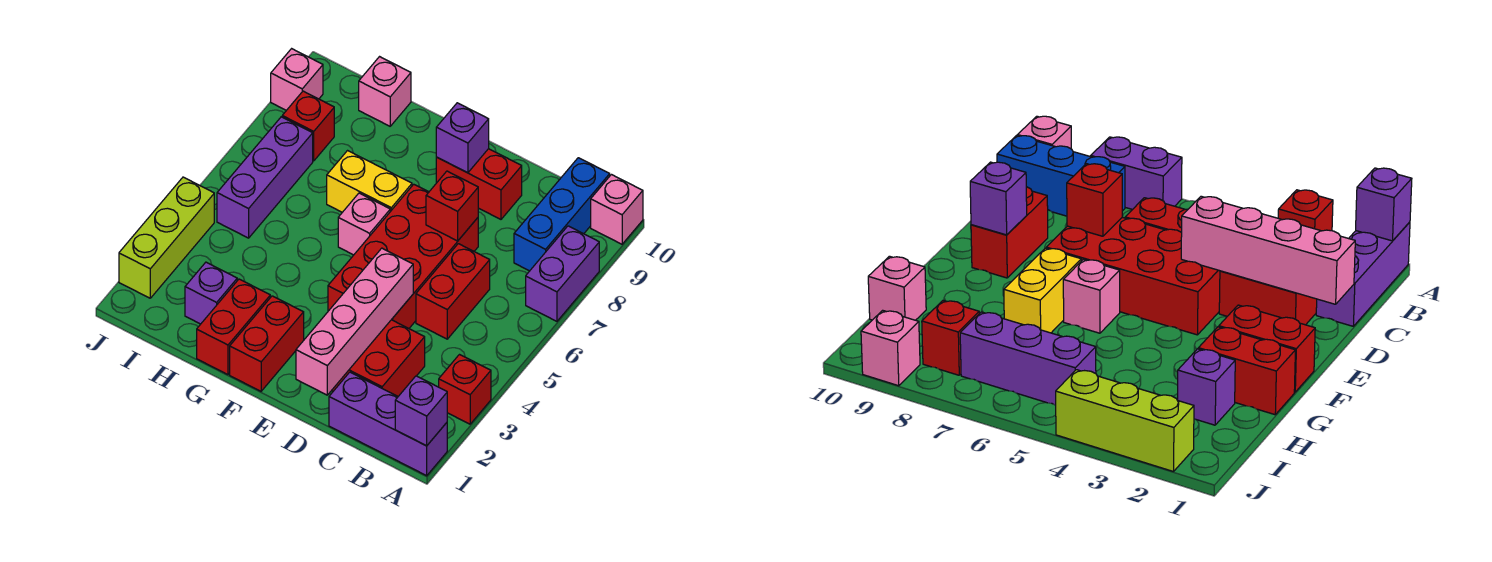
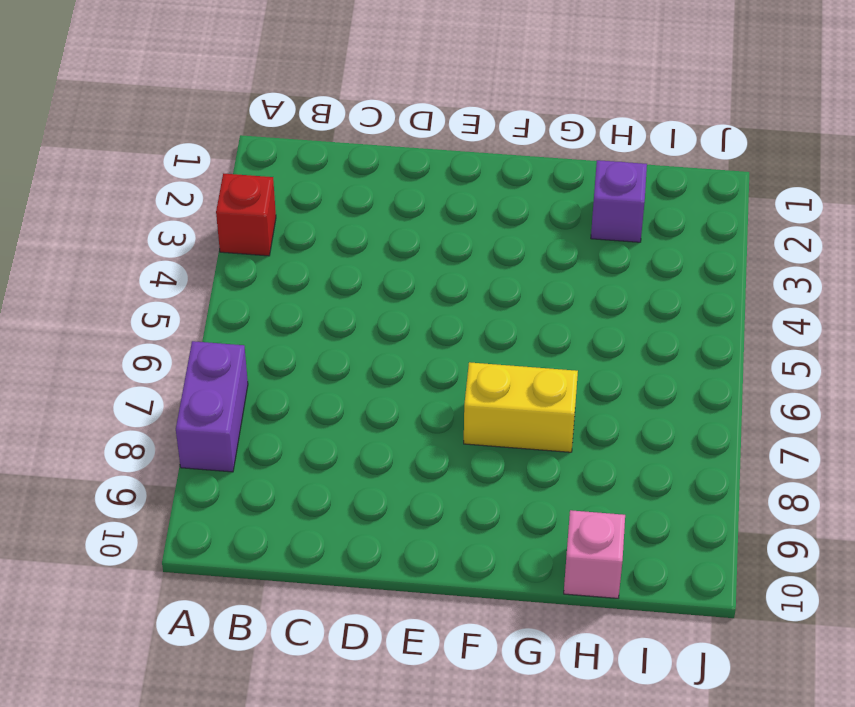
none -> purple brick A1:C1 level 1
none -> pink brick A10 level 1
none -> blue brick B8:B10 level 1

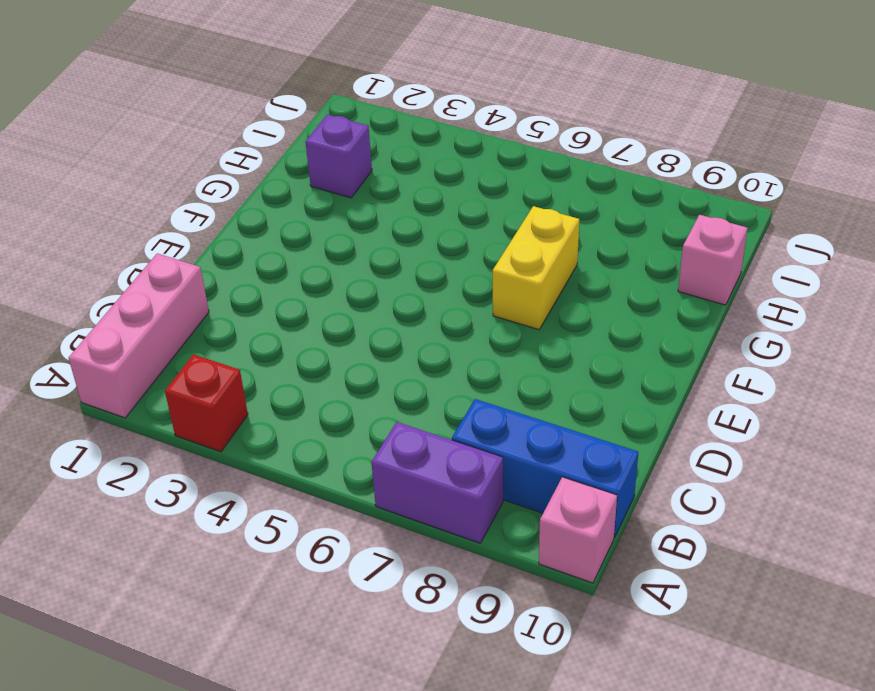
pink brick A1:C1 level 1 -> purple brick A1:C1 level 1
none -> red brick C2:D3 level 1
none -> red brick C5:C6 level 1
none -> red brick D4:E7 level 1

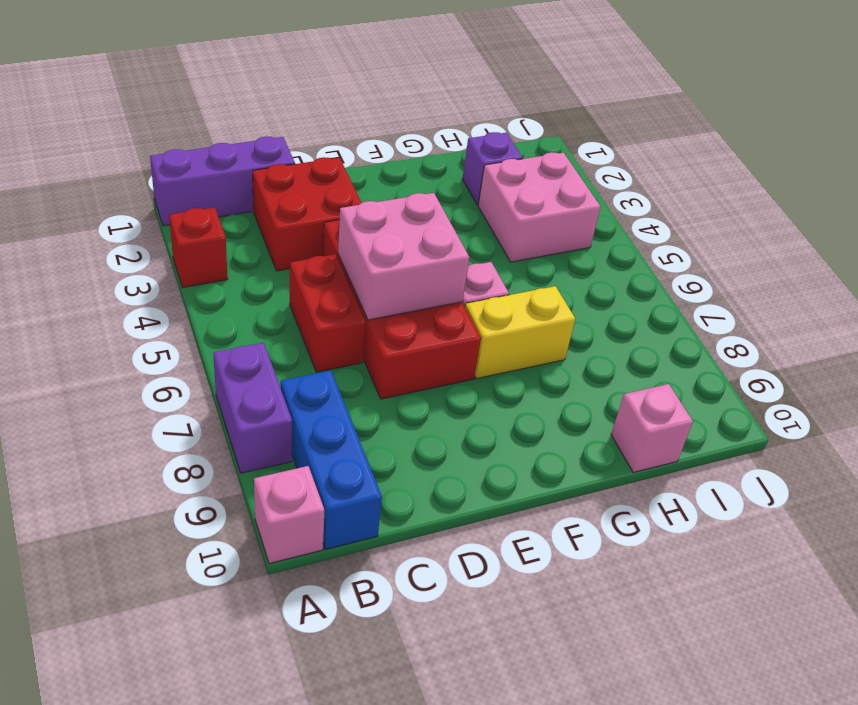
pink brick D5:E6 level 2 -> none
pink brick H3:I4 level 1 -> none
none -> red brick D9:E9 level 1
none -> red brick F1:F2 level 1
none -> red brick G1:G2 level 1

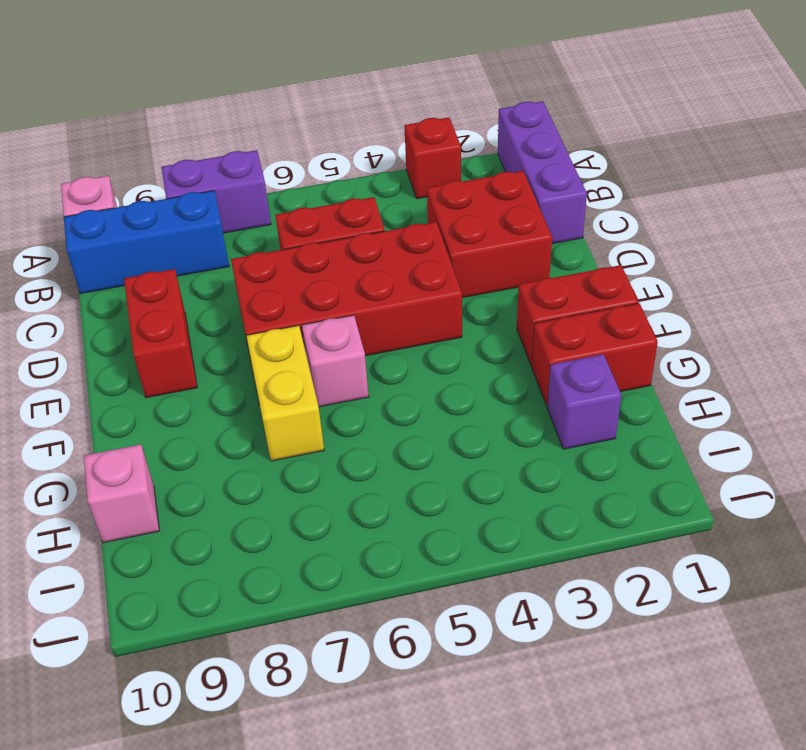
none -> purple brick I5:I7 level 1
none -> red brick I8 level 1
none -> lime brick J2:J4 level 1

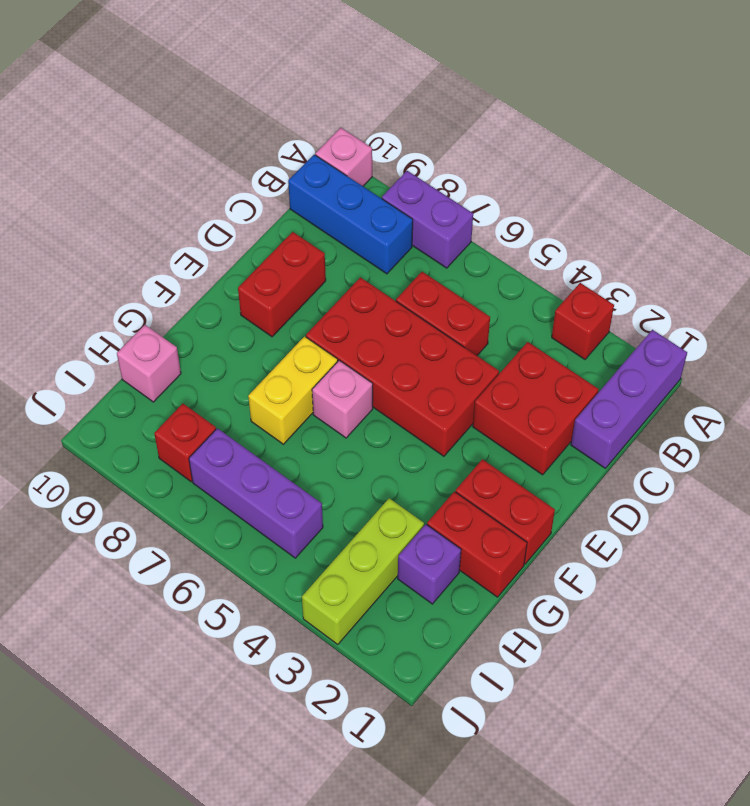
lime brick H3:J3 level 1 -> lime brick J2:J4 level 1
none -> pink brick J9 level 1
none -> purple brick A1 level 2
none -> pink brick D1:D4 level 2

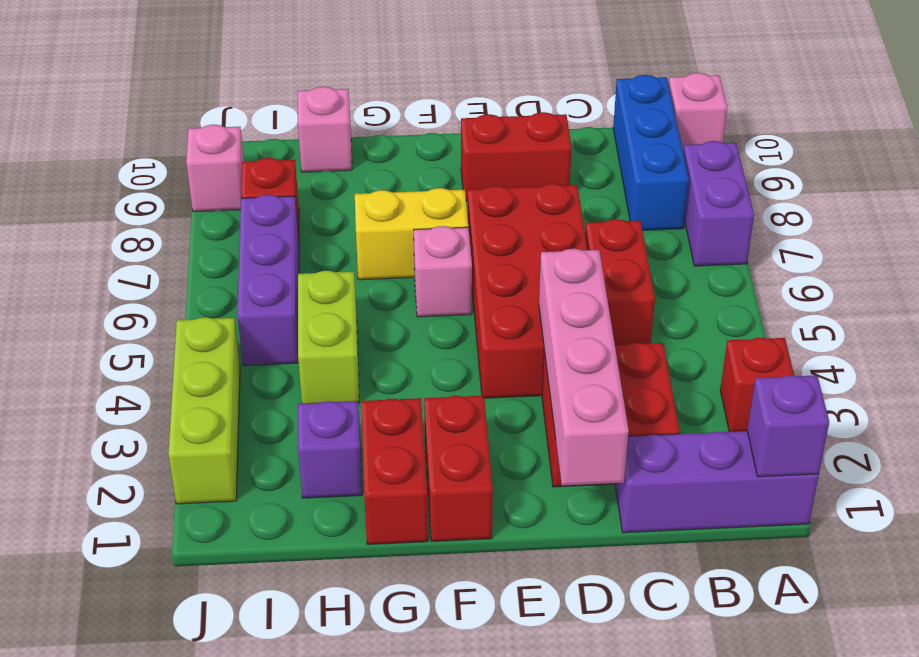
lime brick H4:H5 level 1 -> none
none -> red brick D7 level 2
none -> purple brick E9 level 2

